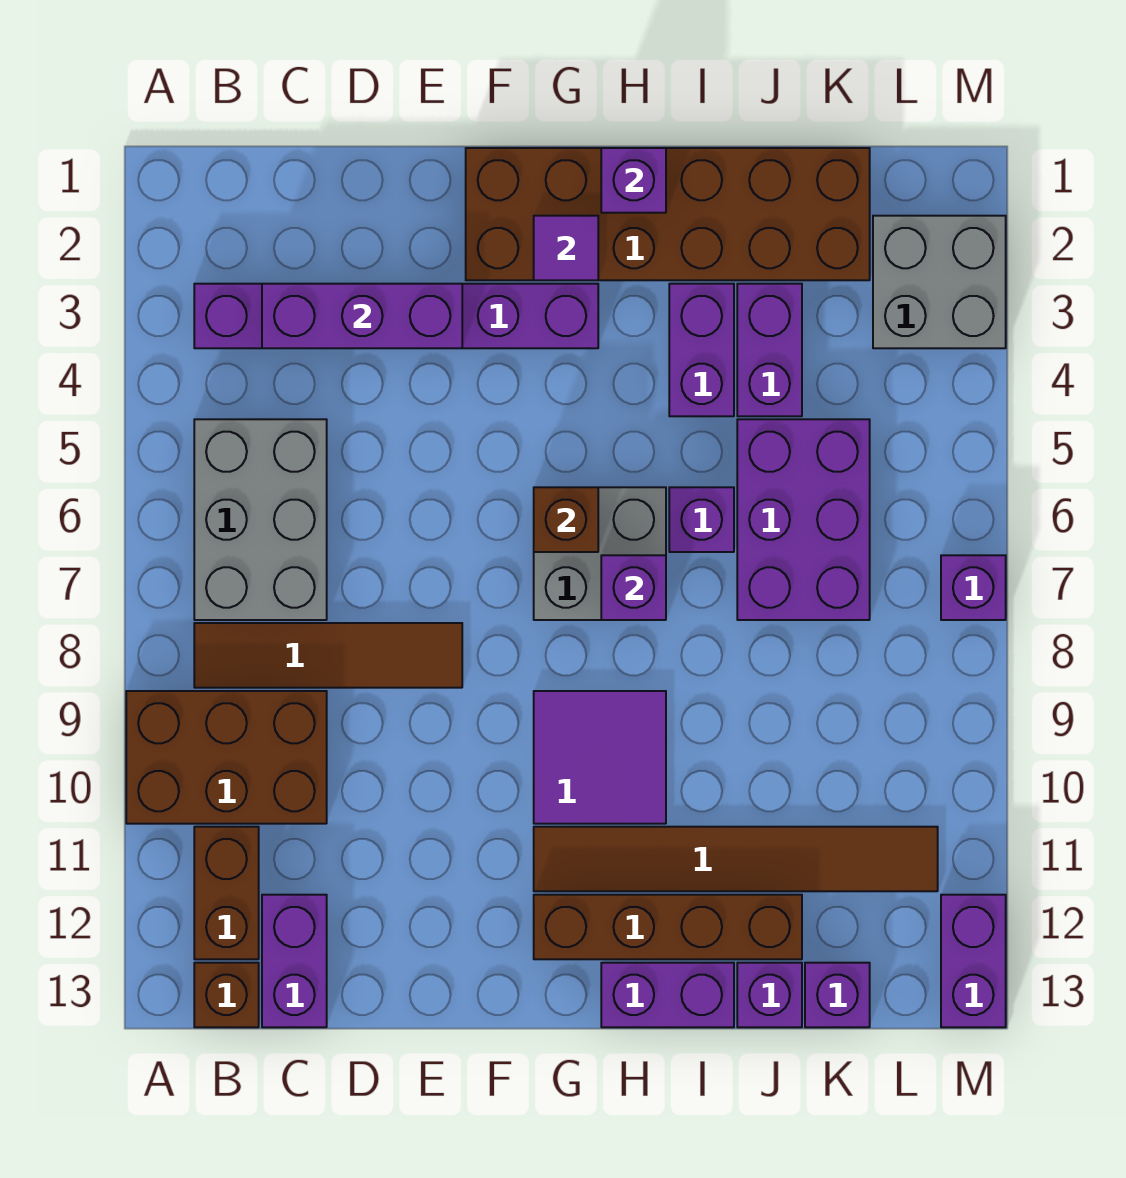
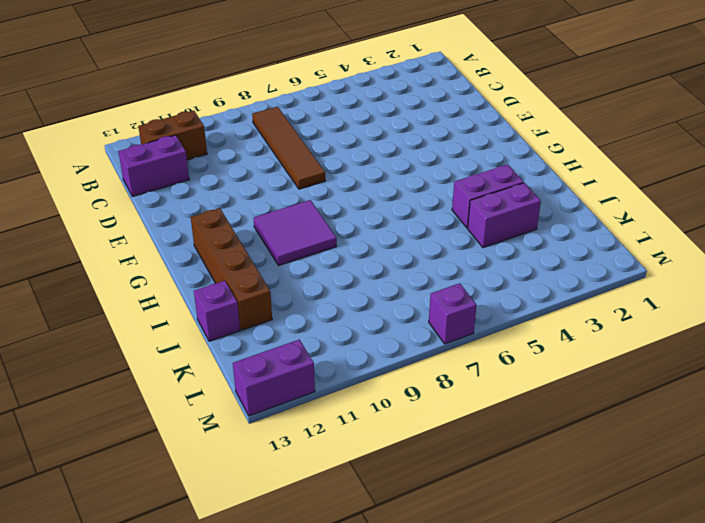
none -> brown brick A9:C10 level 1
none -> purple brick B3:G3 level 1
none -> grey brick B5:C7 level 1

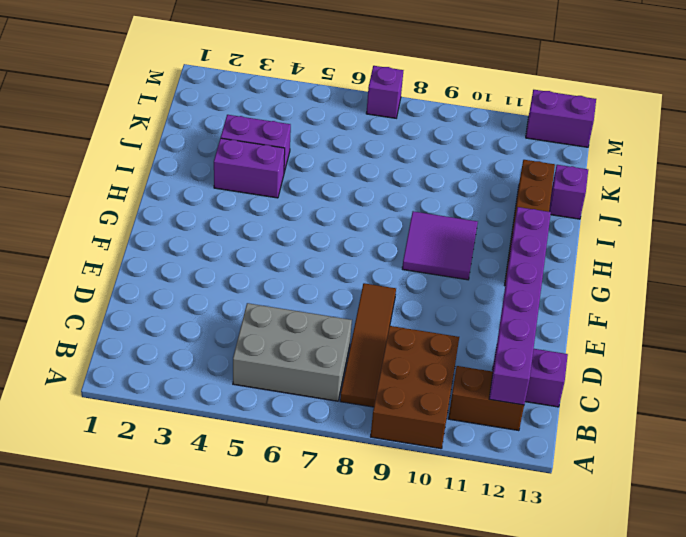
purple brick B12:G12 level 2 -> purple brick B3:G3 level 1
none -> brown brick B13 level 1
none -> brown brick F1:K2 level 1
none -> grey brick G6:H7 level 1

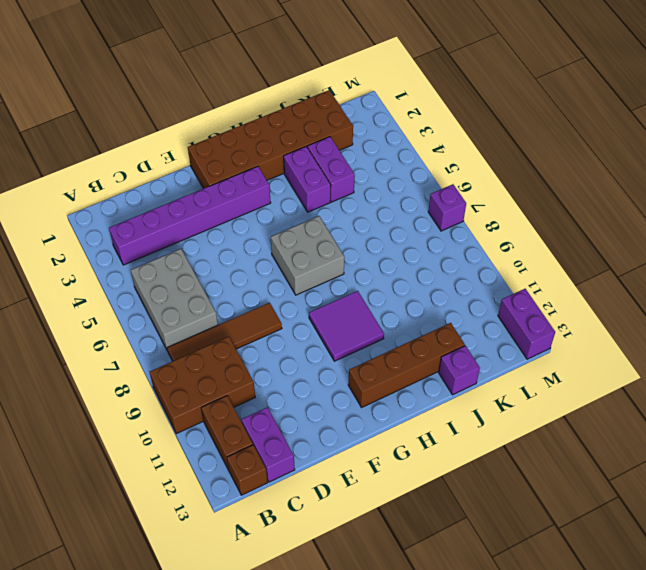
none -> brown tile G11:L11 level 1
none -> purple brick H13:I13 level 1
none -> purple brick I6 level 1

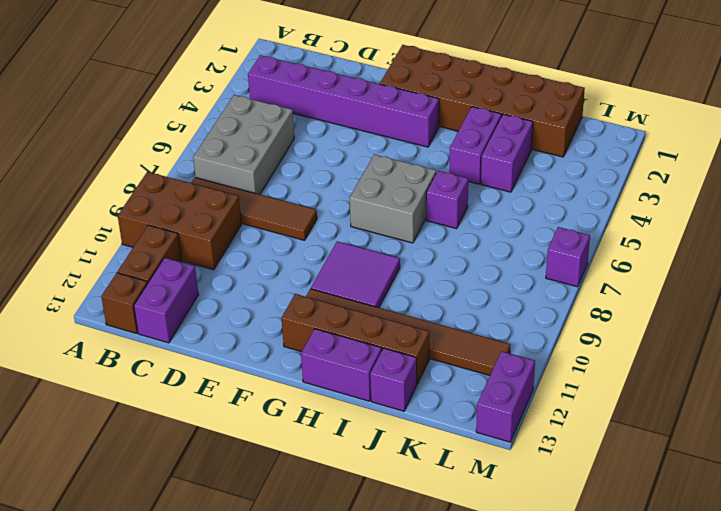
none -> purple brick J5:K7 level 1
none -> purple brick K13 level 1
none -> grey brick L2:M3 level 1

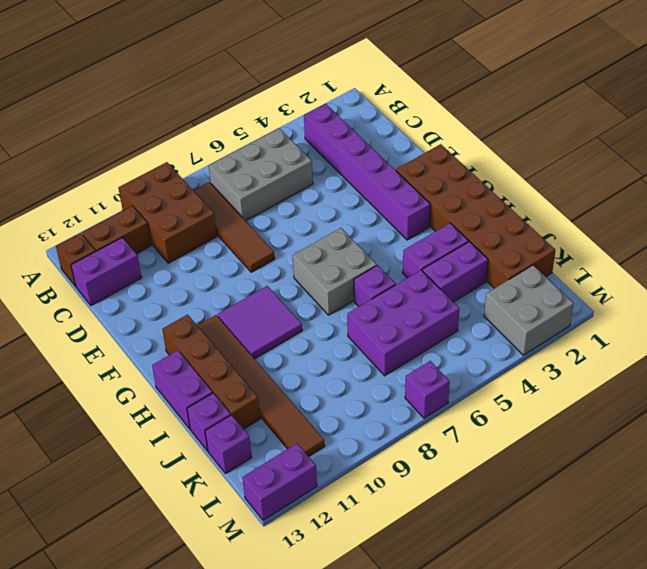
none -> purple brick C3:E3 level 2
none -> purple tile G2 level 2
none -> brown brick G6 level 2

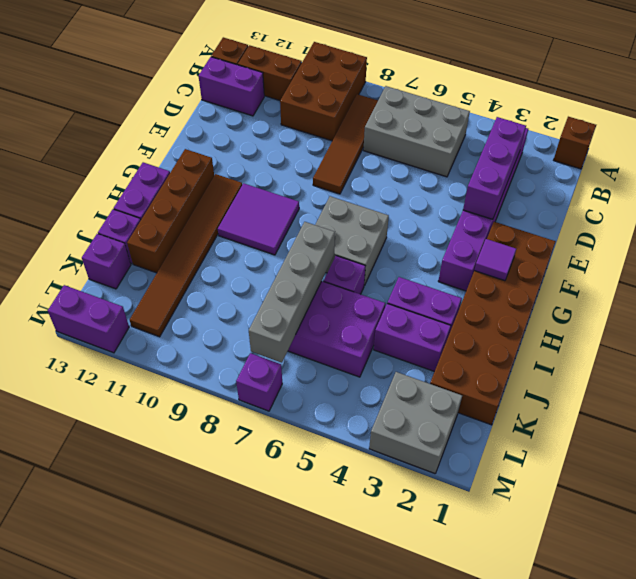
brown brick A1 level 1 -> brown brick G6 level 2
grey brick I7:L7 level 2 -> none
none -> purple brick H1 level 2
none -> purple brick H7 level 2

